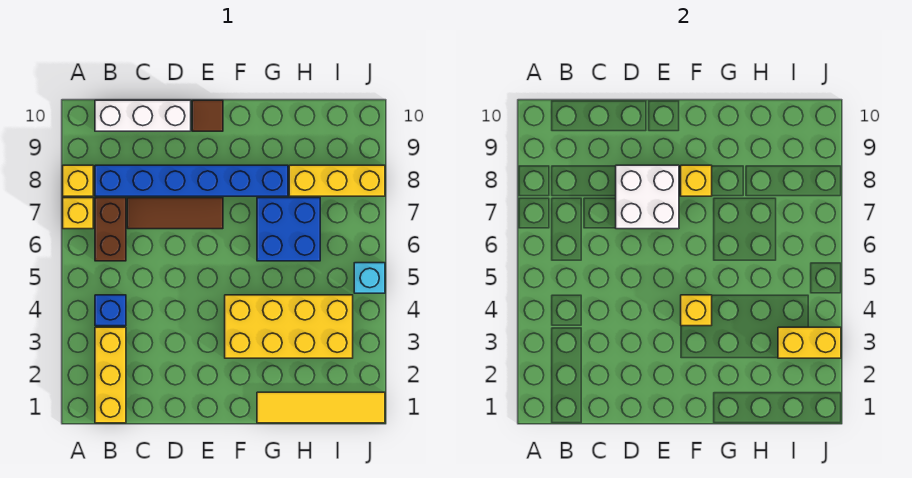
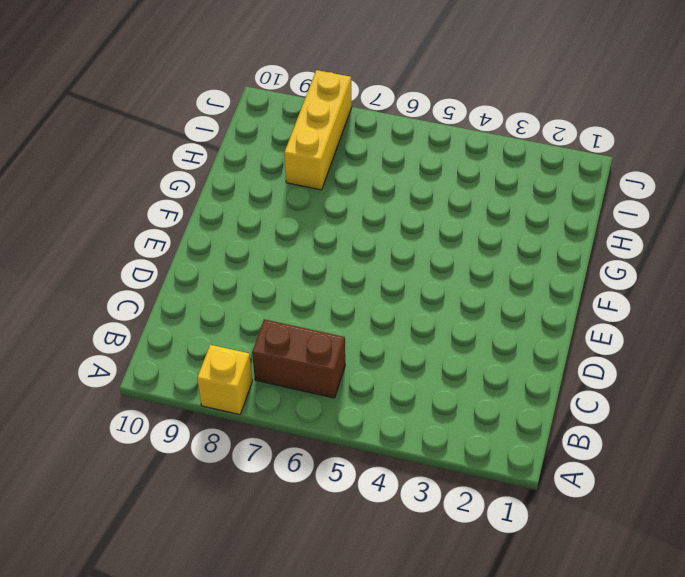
none -> yellow brick A7 level 1
none -> yellow brick B1:B3 level 1
none -> blue brick B4 level 1

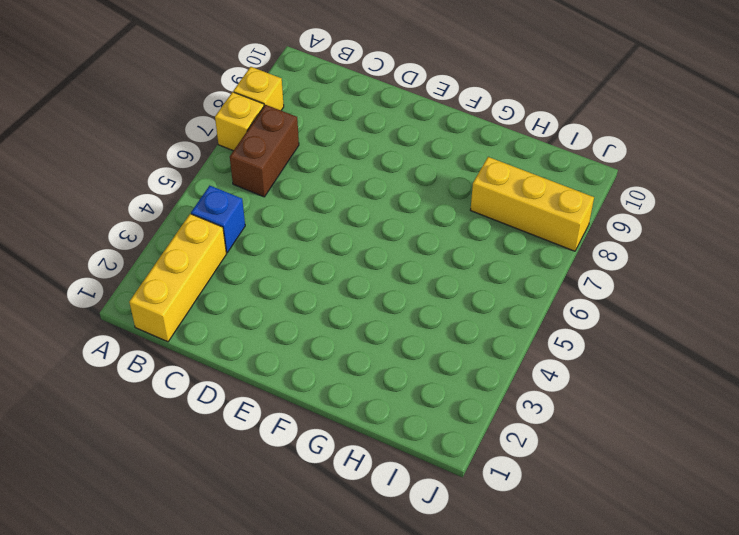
none -> blue brick B8:G8 level 1
none -> white brick B10:D10 level 1
none -> brown tile C7:E7 level 1

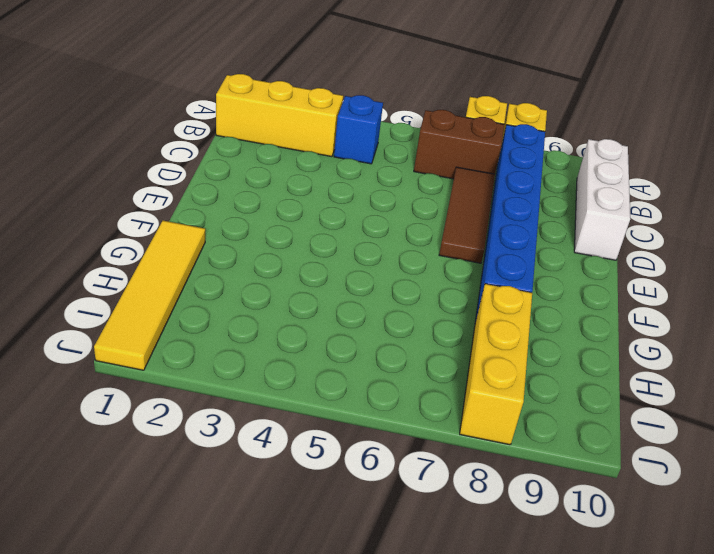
none -> brown tile E10 level 1
none -> yellow brick F3:I4 level 1
none -> blue brick G6:H7 level 1

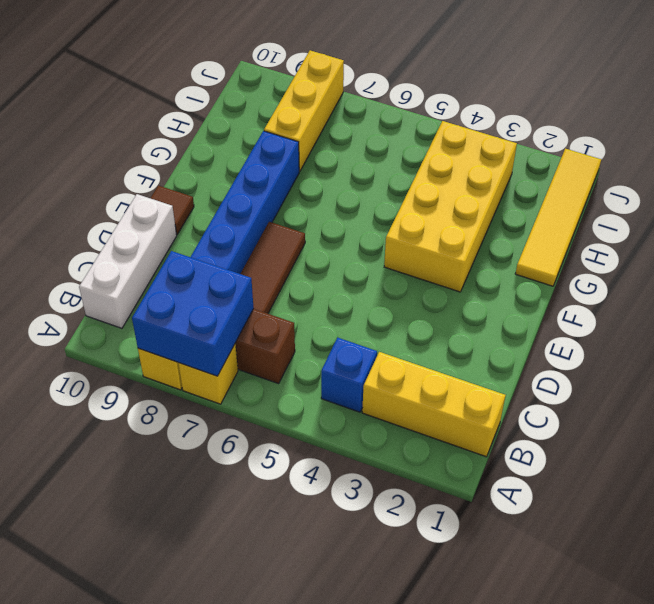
blue brick A7:B8 level 2 -> blue brick G6:H7 level 1
none -> cyan brick J5 level 1
none -> white brick D7:E8 level 2
none -> yellow brick F4 level 2

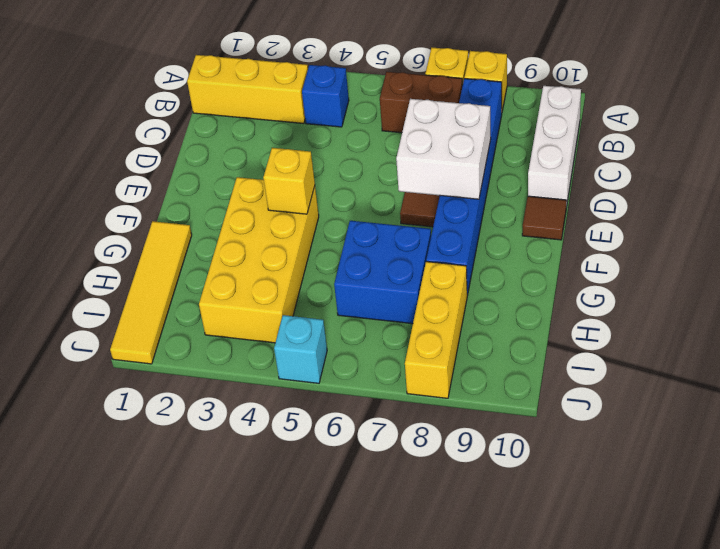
none -> yellow brick F8 level 2
none -> yellow brick I3:J3 level 2

